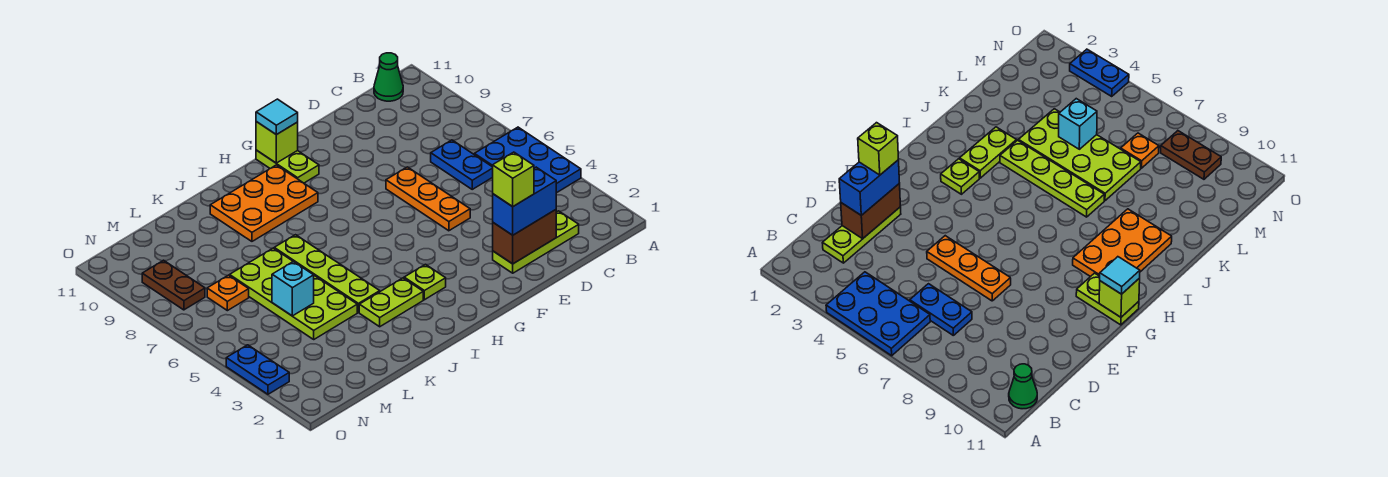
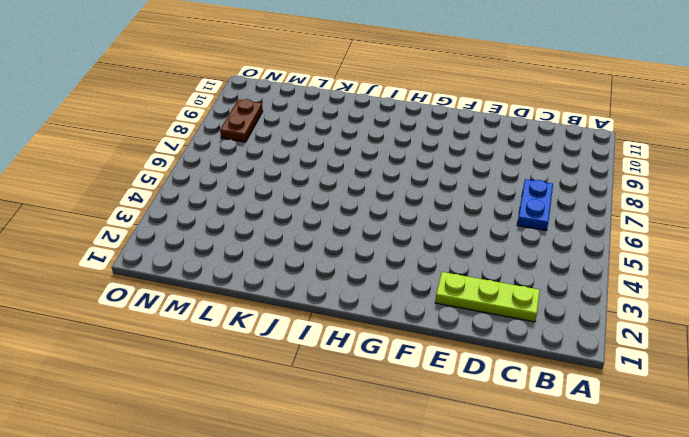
none -> blue plate A4:B6 level 1
none -> green cone B11 level 1
none -> orange plate E5:E7 level 1

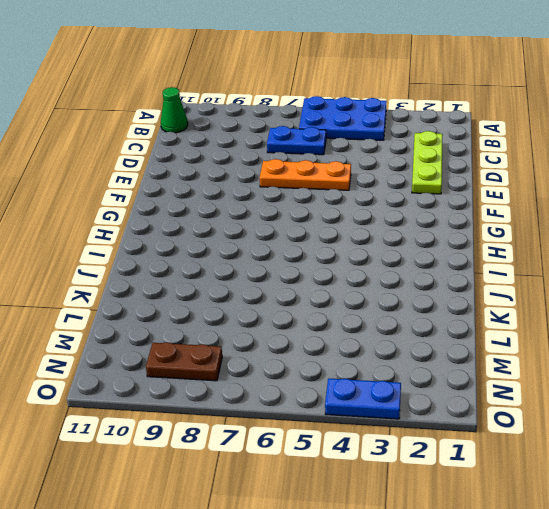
none -> lime plate G10:G11 level 1
none -> lime plate H3 level 1
none -> orange plate H9:J10 level 1

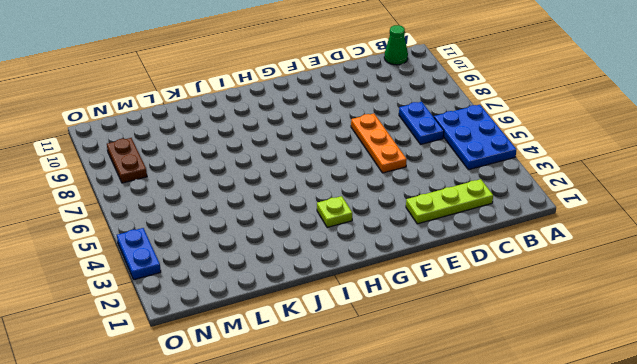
none -> lime plate G10:G11 level 1
none -> orange plate H9:J10 level 1
none -> lime plate I3:J3 level 1

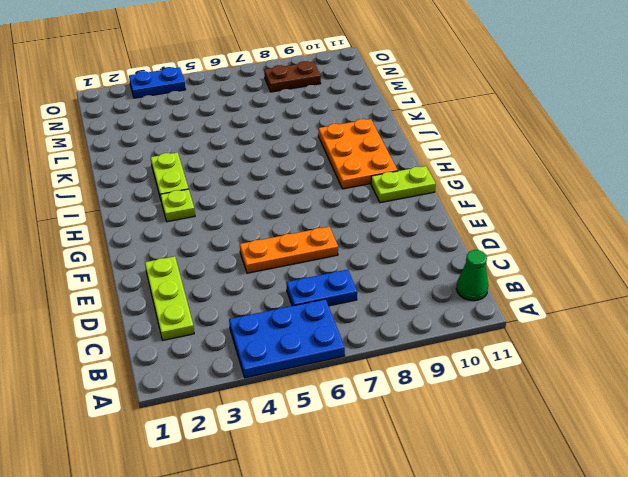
none -> lime plate J4:J7 level 1
none -> lime plate K4:L7 level 1
none -> orange plate M7 level 1

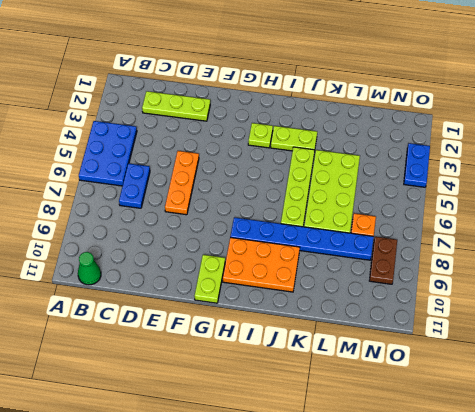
blue plate H8:M8 level 1 -> none
none -> brown brick D2:E2 level 2
none -> lime brick G11 level 2
none -> cyan brick L5 level 2

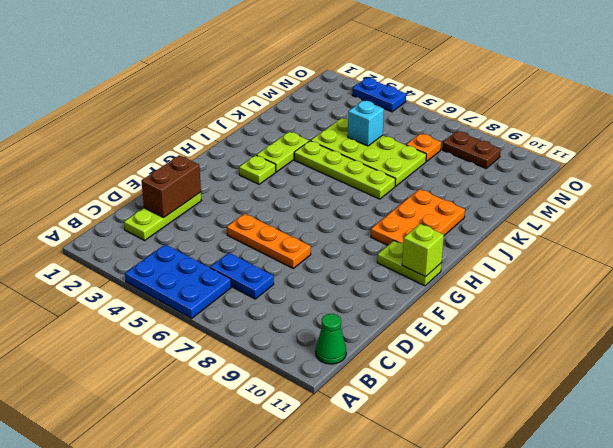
none -> blue brick D2:E2 level 3
none -> cyan tile G11 level 3
none -> lime brick E2 level 4

